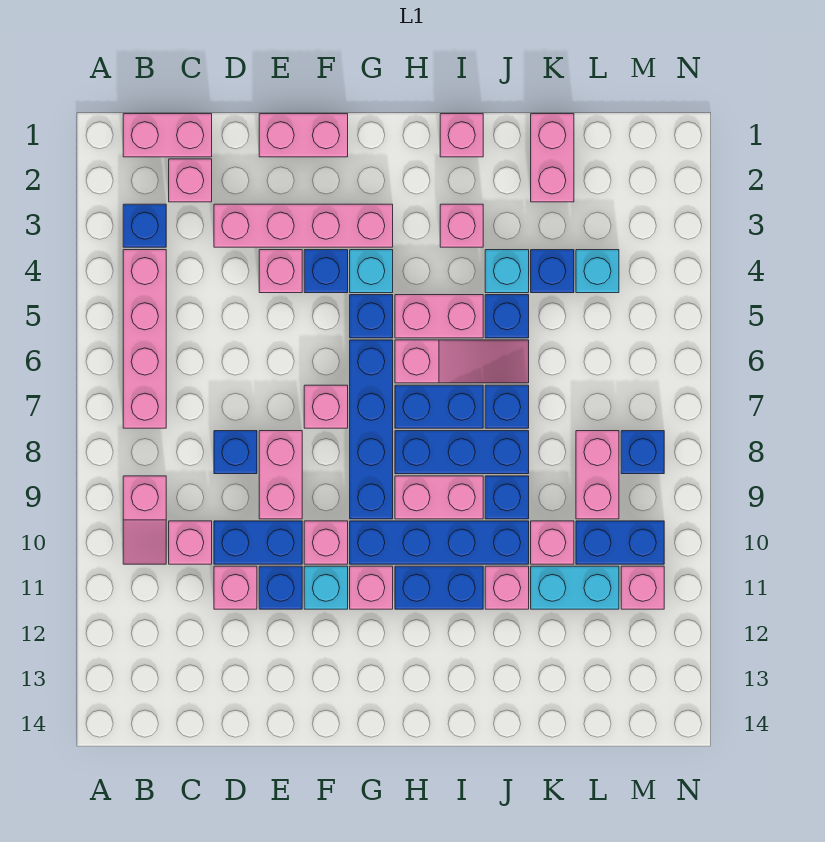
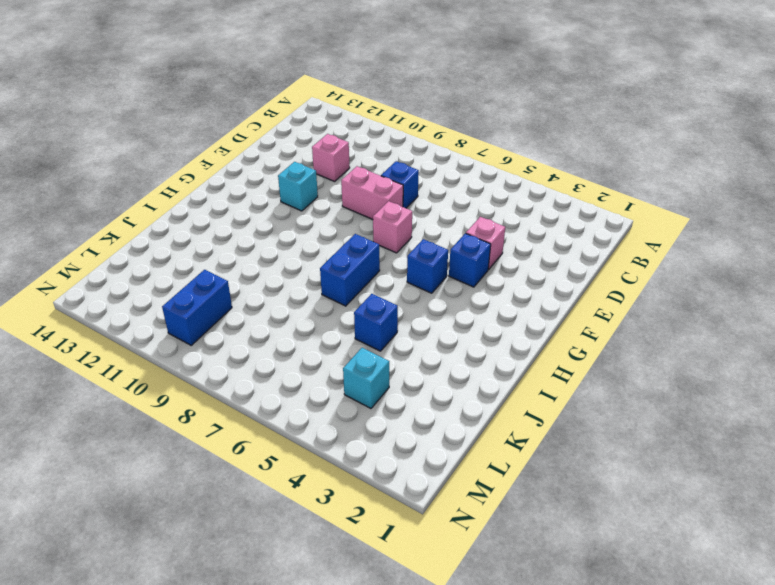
none -> pink brick B1:C1 level 1
none -> blue brick B3 level 1
none -> pink brick B4:B7 level 1
none -> pink slope B9:B10 level 1 top 9

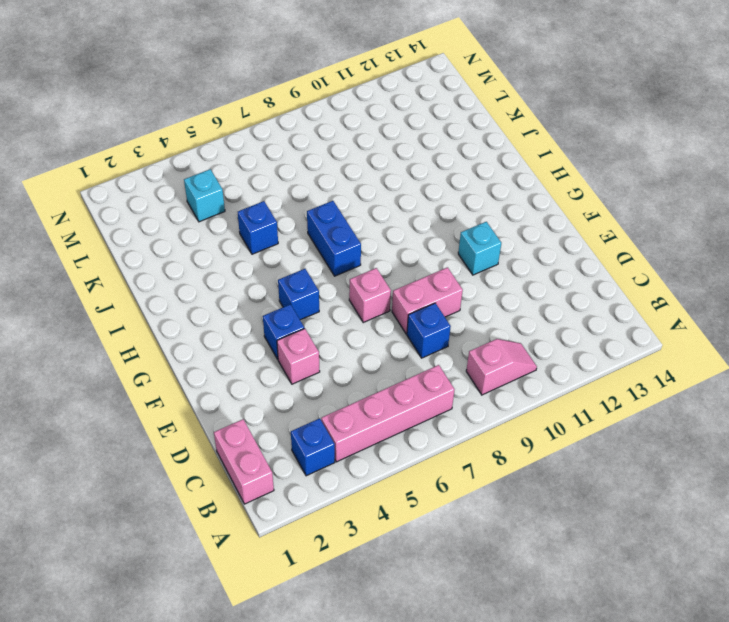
none -> pink brick C2 level 1
none -> pink brick C10 level 1
none -> pink brick D3:G3 level 1
none -> blue brick D10:E10 level 1

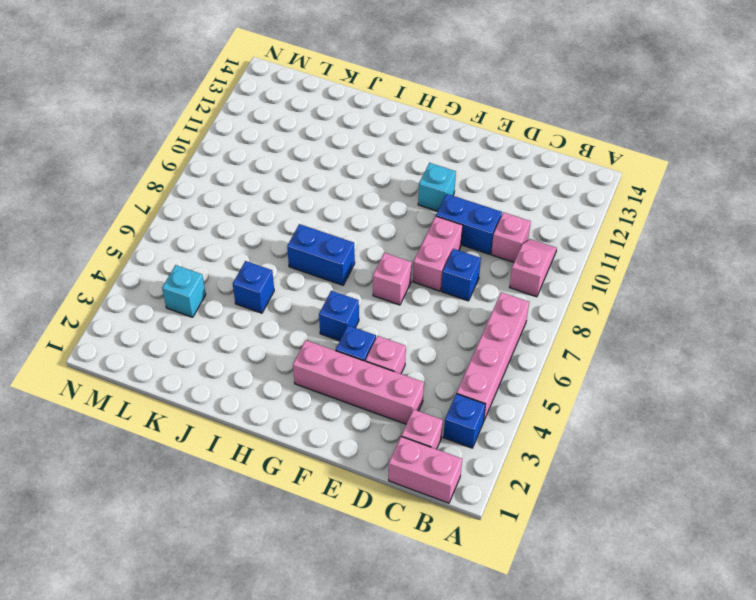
none -> pink brick D11 level 1
none -> pink brick E1:F1 level 1
none -> blue brick E11 level 1
none -> pink brick F10 level 1

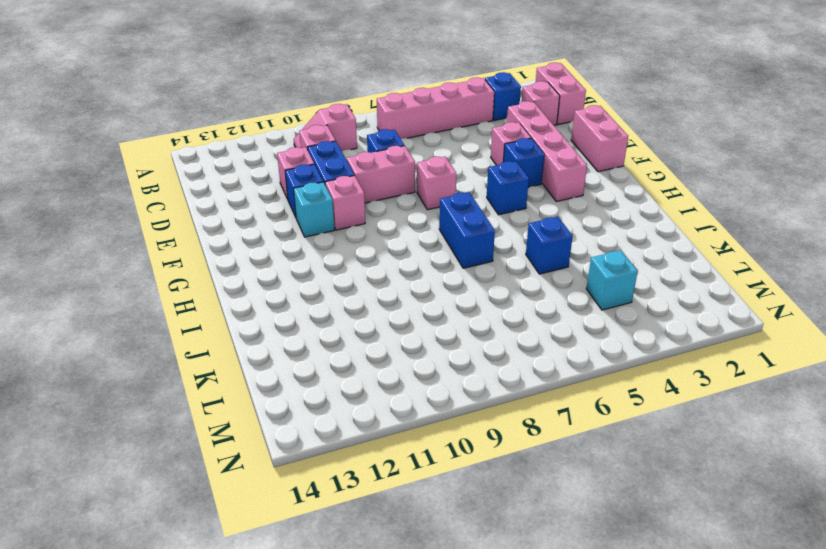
none -> cyan brick G4 level 1
none -> blue brick G6:G9 level 1
none -> blue brick G10:J10 level 1
none -> pink brick G11 level 1

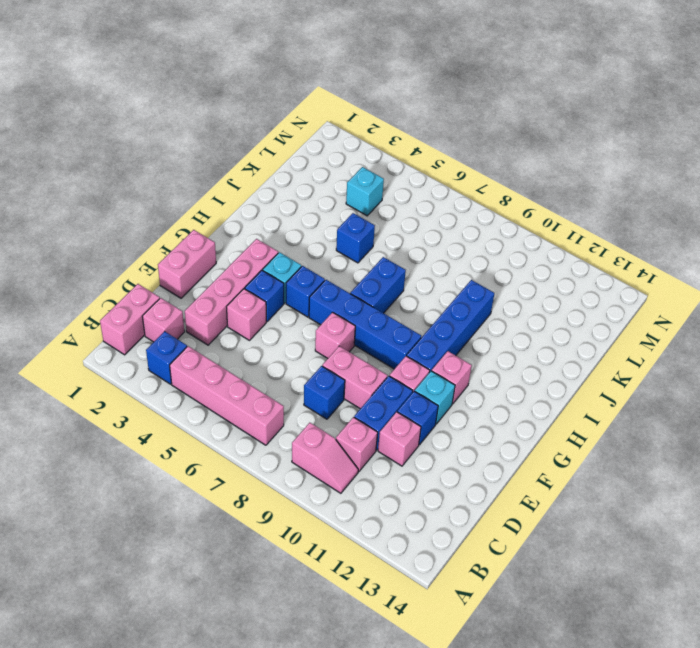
none -> pink brick H5:I5 level 1
none -> pink slope H6:J6 level 1 top H
none -> blue brick H8:J8 level 1
none -> pink brick H9:I9 level 1

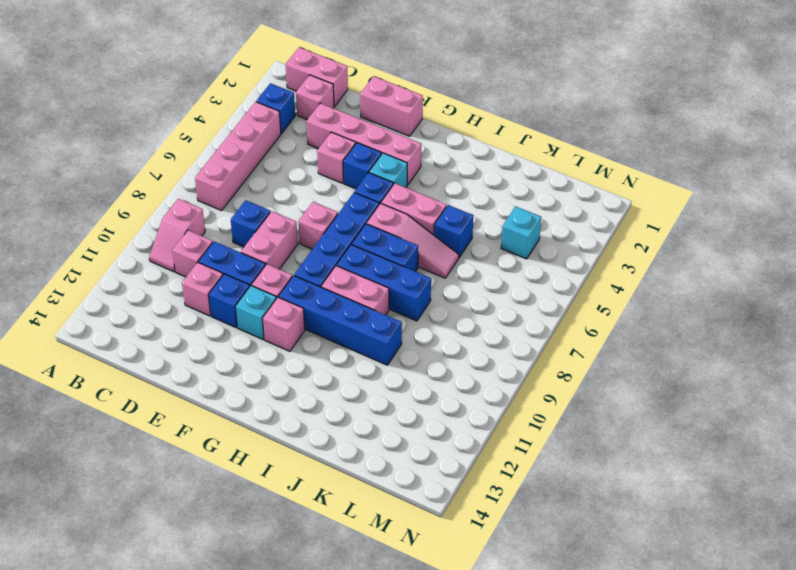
none -> blue brick H11:I11 level 1
none -> pink brick I1 level 1
none -> pink brick I3 level 1
none -> cyan brick J4 level 1

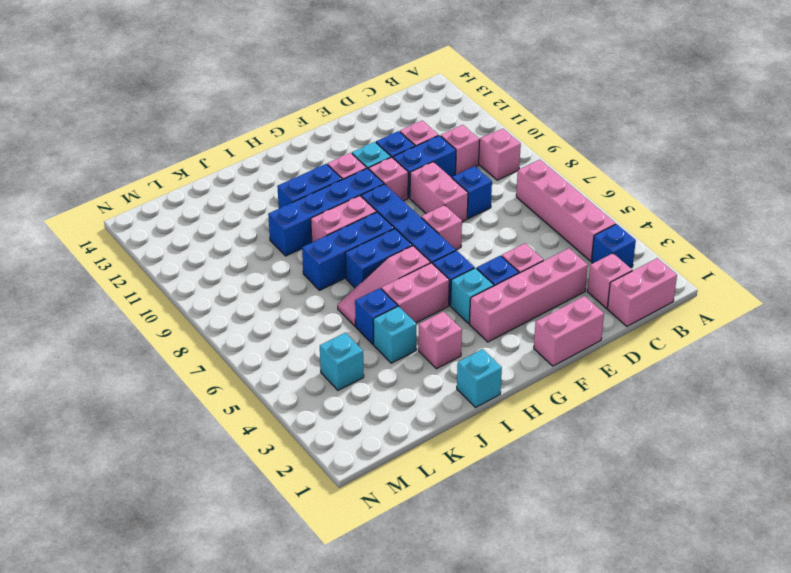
cyan brick I1 level 1 -> pink brick I1 level 1
none -> blue brick J7 level 1
none -> blue brick J9 level 1
none -> pink brick J11 level 1
none -> pink brick K1:K2 level 1

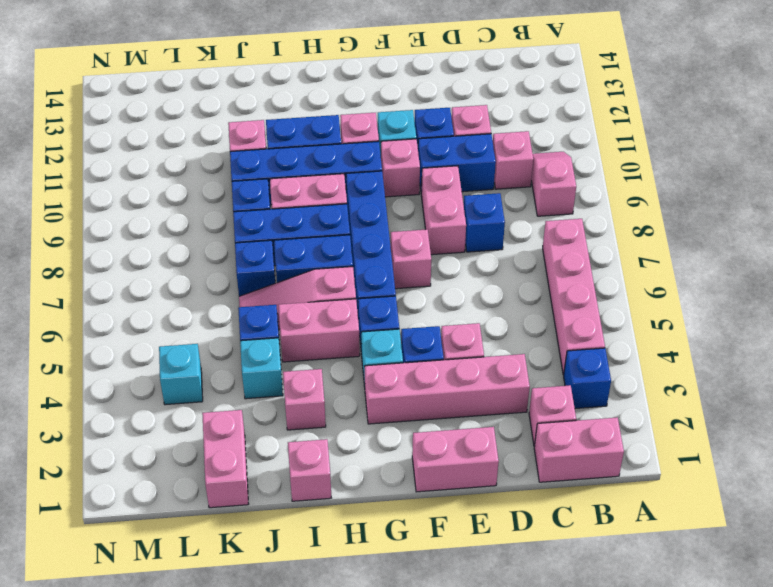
none -> blue brick K4 level 1
none -> pink brick K10 level 1
none -> cyan brick K11:L11 level 1
none -> pink brick L8:L9 level 1

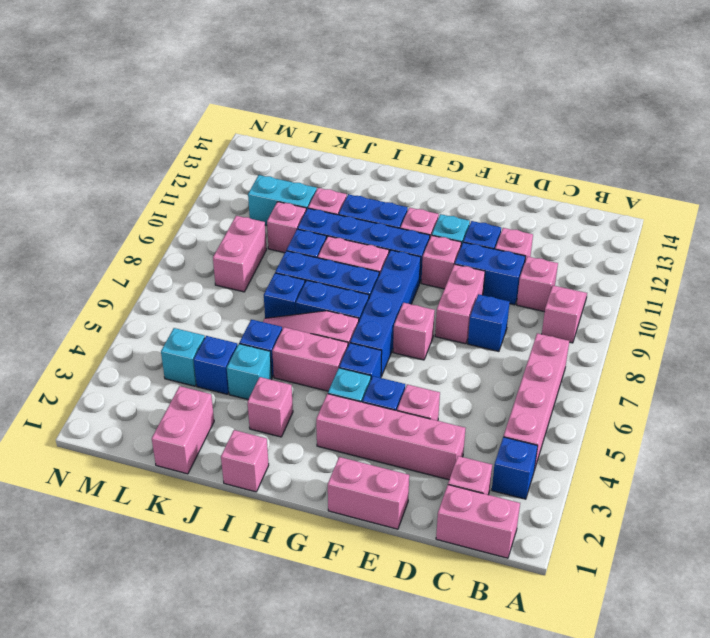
none -> blue brick L10:M10 level 1
none -> blue brick M8 level 1
none -> pink brick M11 level 1

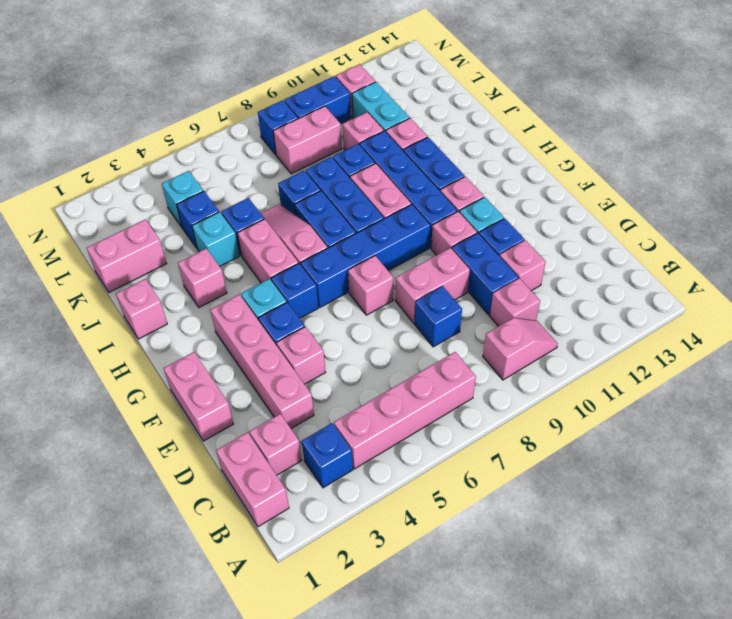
blue brick M9:M10 level 1 -> blue brick L10:M10 level 1

